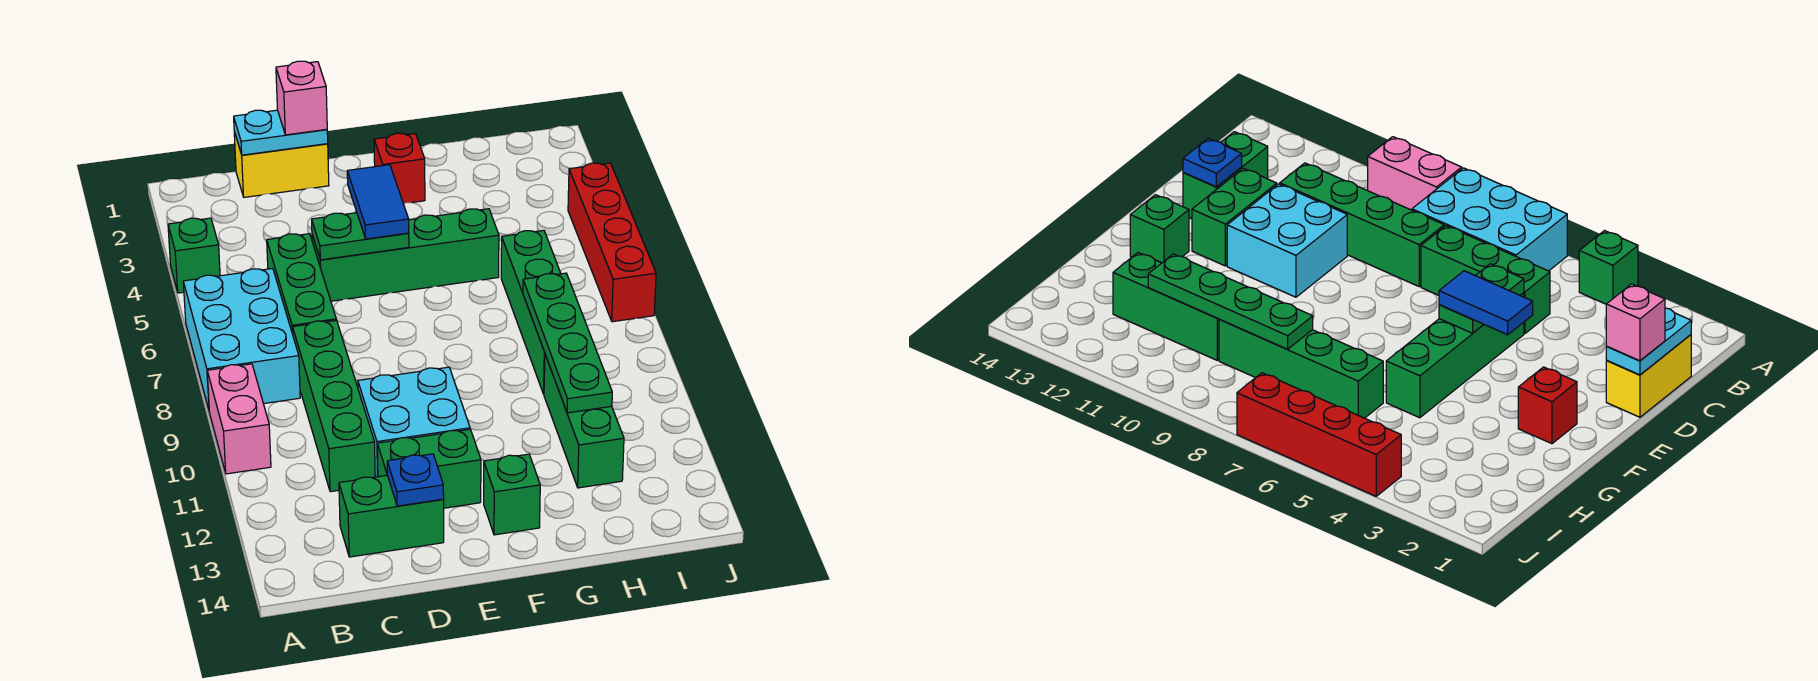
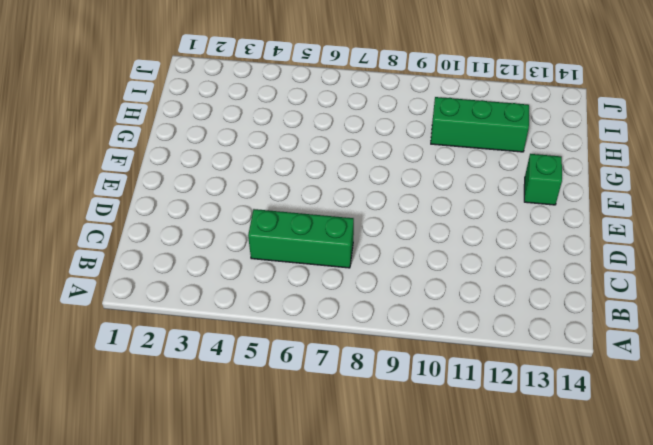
none -> green brick A4 level 1
none -> cyan brick A6:B8 level 1
none -> pink brick A9:A10 level 1

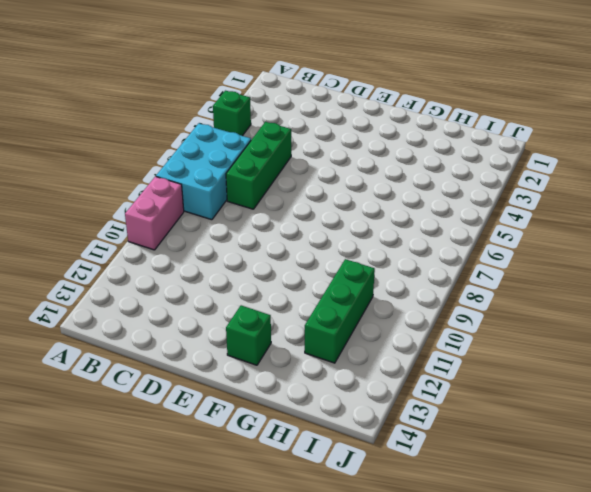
none -> yellow brick C1:D1 level 1
none -> green brick C8:C11 level 1
none -> green brick C13:D13 level 1

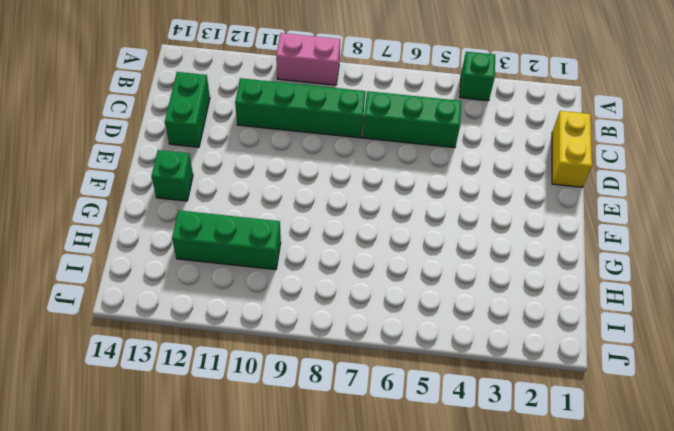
none -> cyan brick A6:B8 level 1
none -> green brick D5:G5 level 1
none -> cyan brick D10:E11 level 1

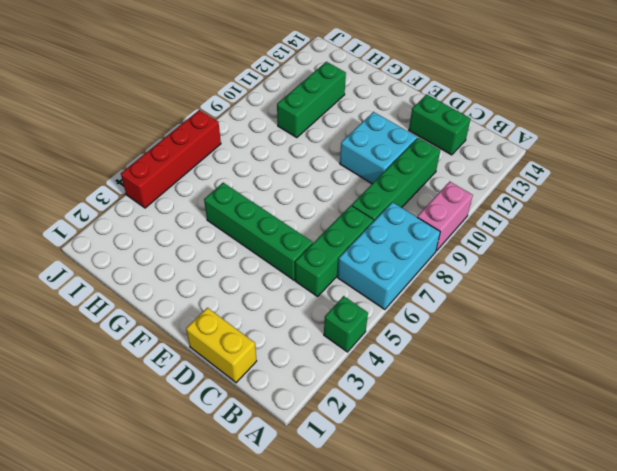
none -> green brick D12:E12 level 1
none -> red brick F2 level 1
none -> green brick F13 level 1

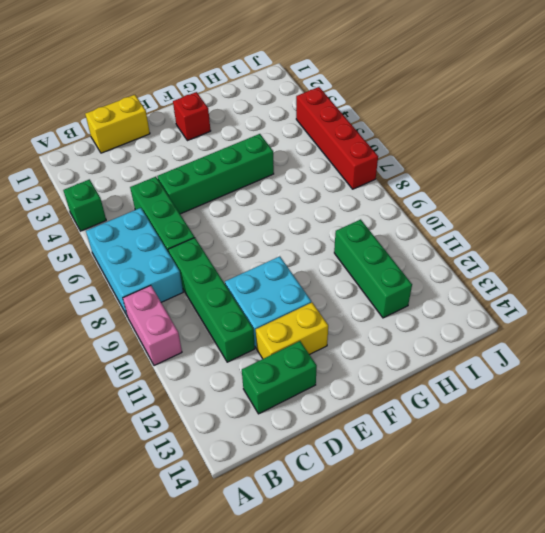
yellow brick D12:E12 level 1 -> green brick D12:E12 level 1
none -> green brick F13 level 1
none -> green brick H6:H9 level 1
none -> cyan plate C1:D1 level 2

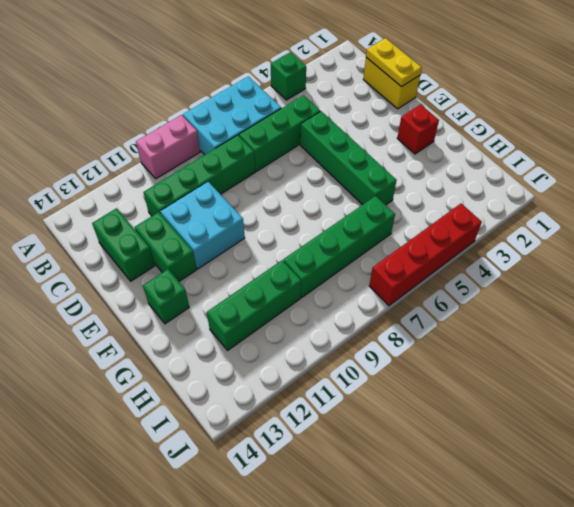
yellow plate C1:D1 level 2 -> cyan plate C1:D1 level 2
none -> green plate D5:E5 level 2
none -> blue plate D13 level 2
none -> green plate H8:H11 level 2

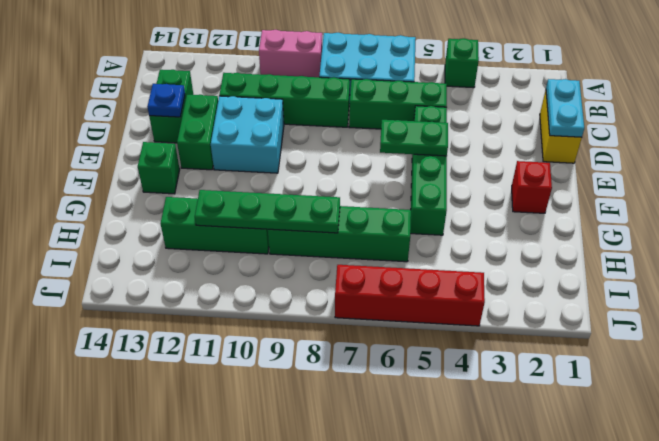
green plate E5:E6 level 2 -> green plate D5:E5 level 2
none -> pink brick D1 level 3
none -> blue tile E4:E5 level 3

